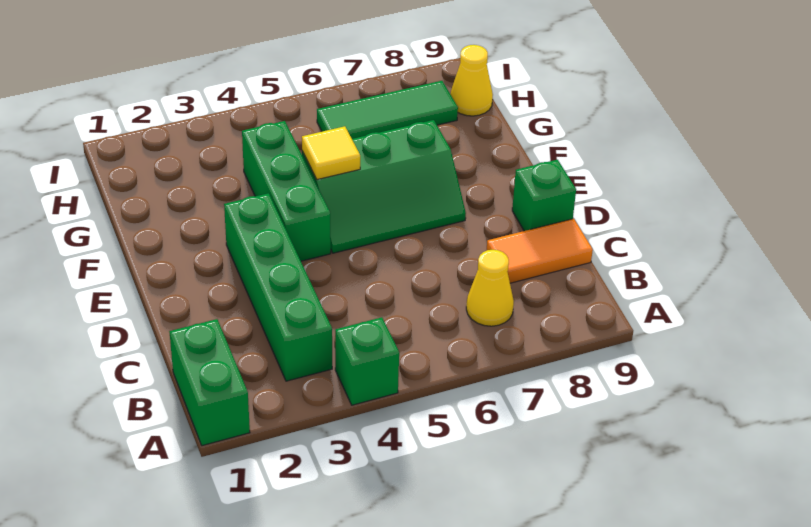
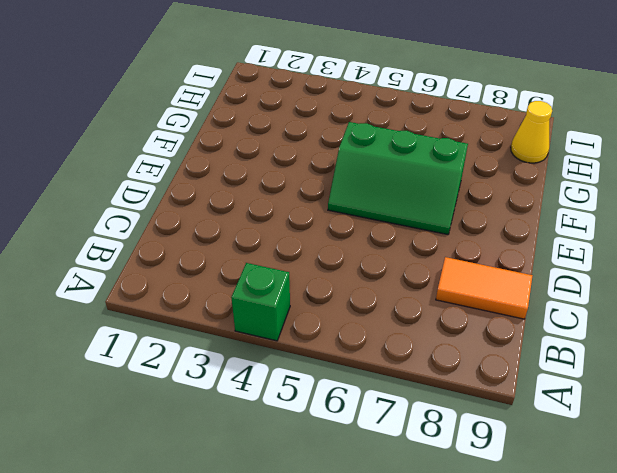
none -> green brick A1:B1 level 1
none -> green brick B3:E3 level 1

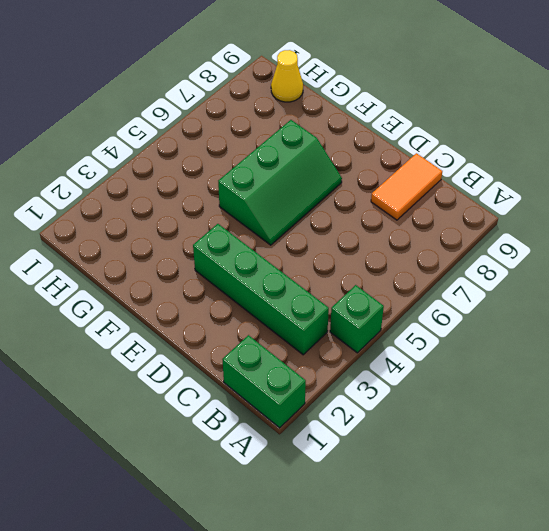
none -> yellow cone B7 level 1
none -> green brick D9 level 1

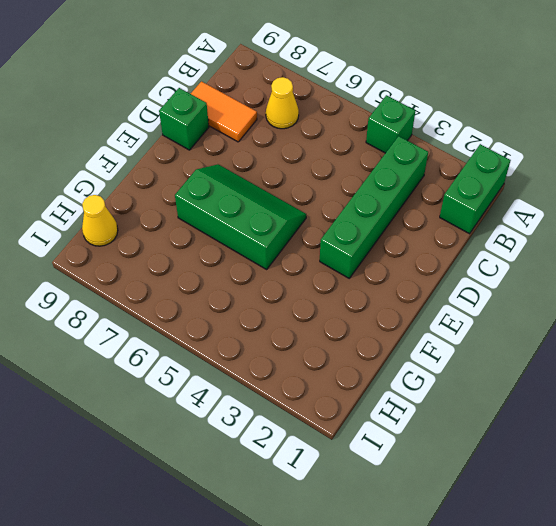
none -> green brick E4:G4 level 1
none -> green tile H6:H8 level 1

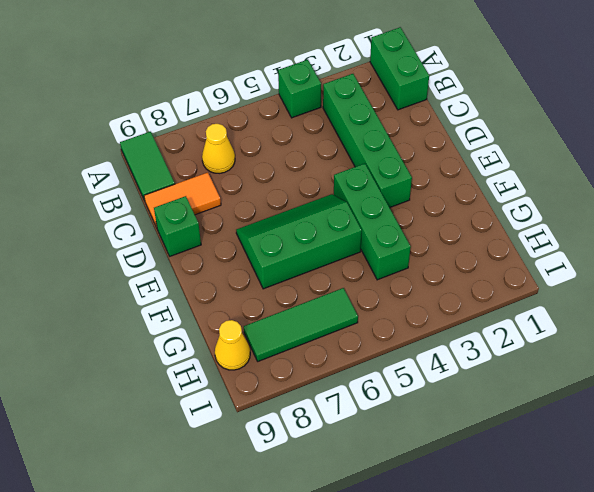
green tile A9:B9 level 1 -> none
none -> yellow tile F5 level 2

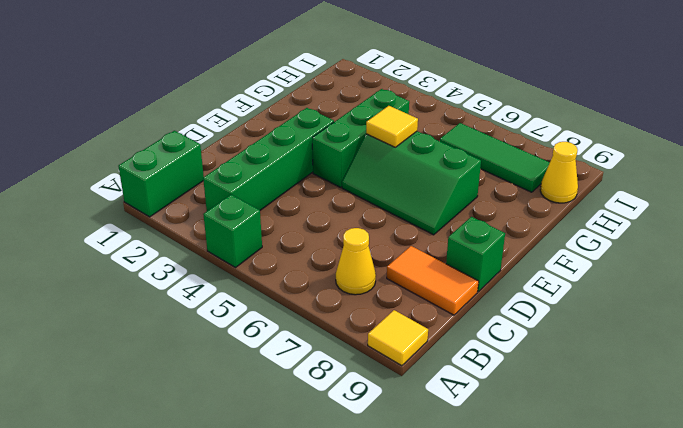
yellow tile A9 level 1 -> none

